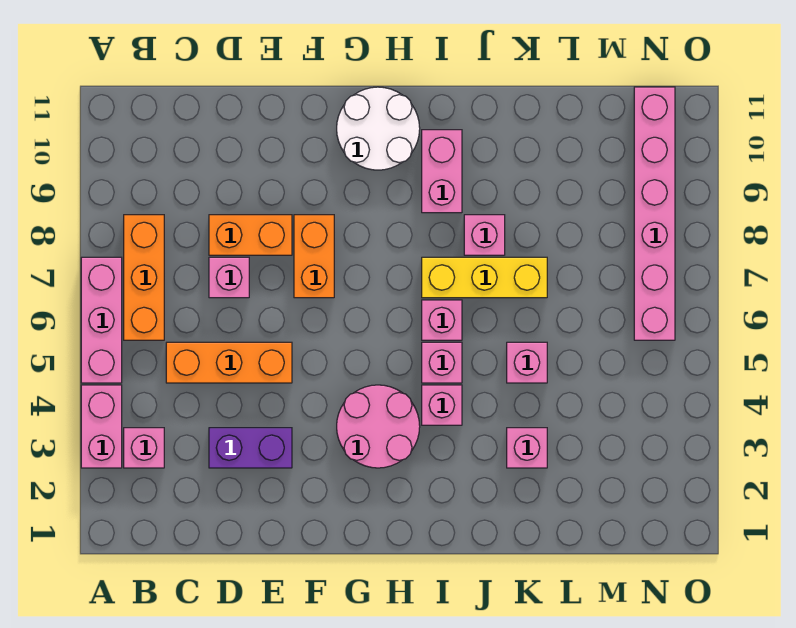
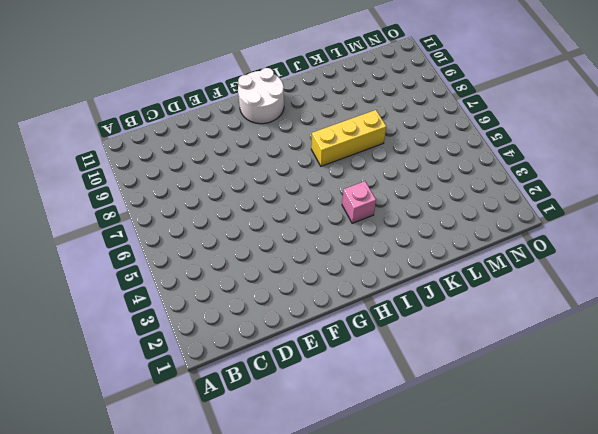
none -> pink brick A3:A4 level 1
none -> pink brick A5:A7 level 1
none -> pink brick B3 level 1

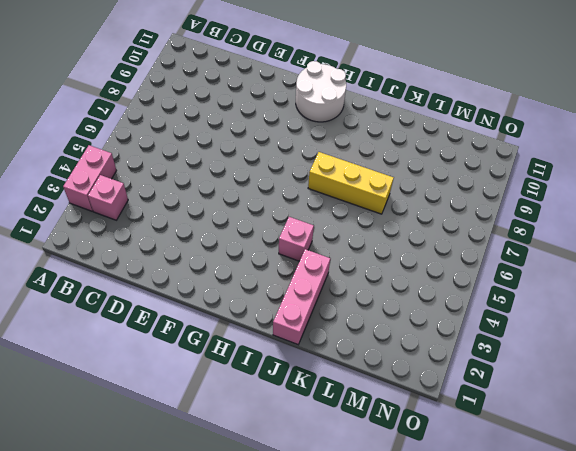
pink brick J1:J3 level 1 -> pink brick A5:A7 level 1
none -> orange brick B6:B8 level 1
none -> orange brick C5:E5 level 1
none -> purple brick D3:E3 level 1

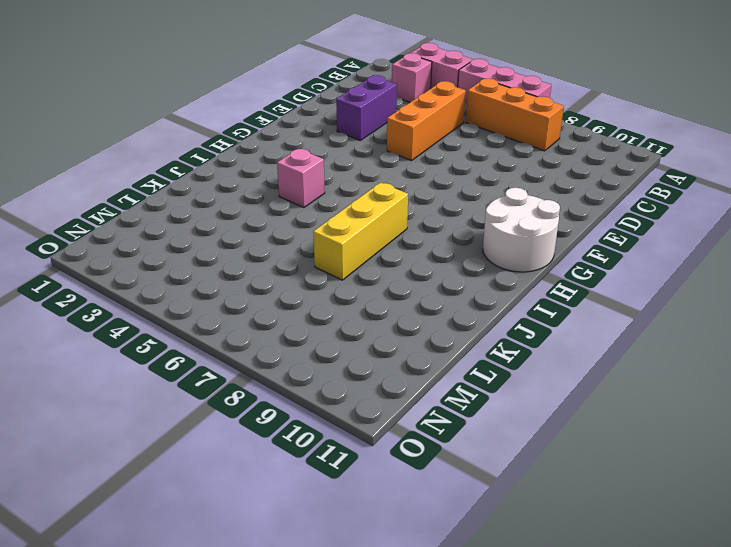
none -> pink brick D7 level 1
none -> orange brick D8:E8 level 1
none -> orange brick F7:F8 level 1

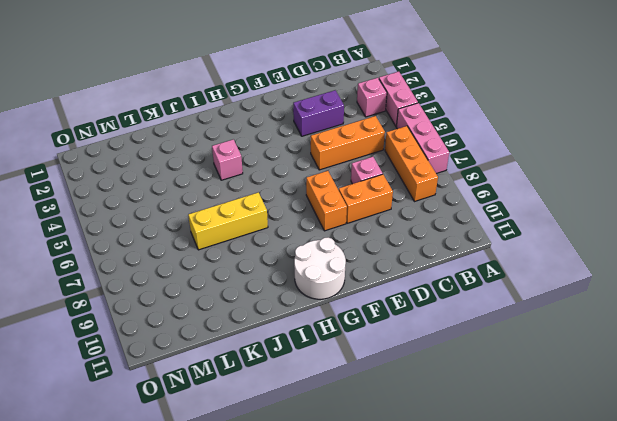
none -> pink round brick G3:H4 level 1
none -> pink brick I5 level 1
none -> pink brick I6 level 1

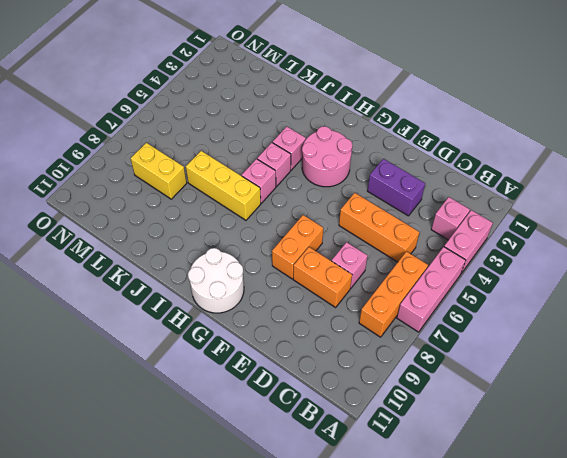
yellow brick L8:M8 level 1 -> none
none -> pink brick I9:I10 level 1
none -> pink brick J8 level 1
none -> pink brick K3 level 1

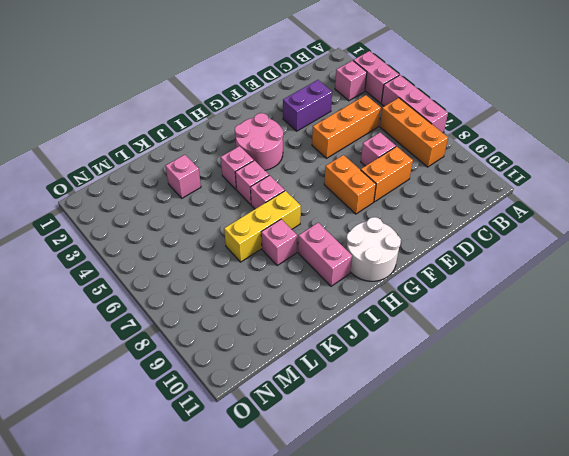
none -> pink brick K5 level 1
none -> pink brick N6:N11 level 1

